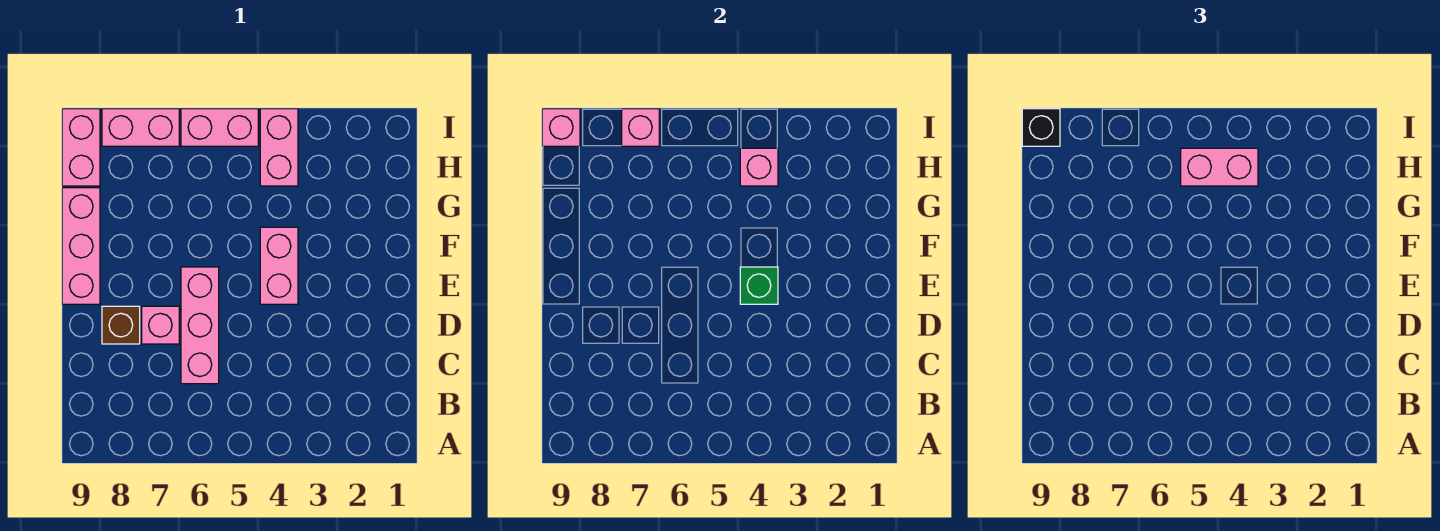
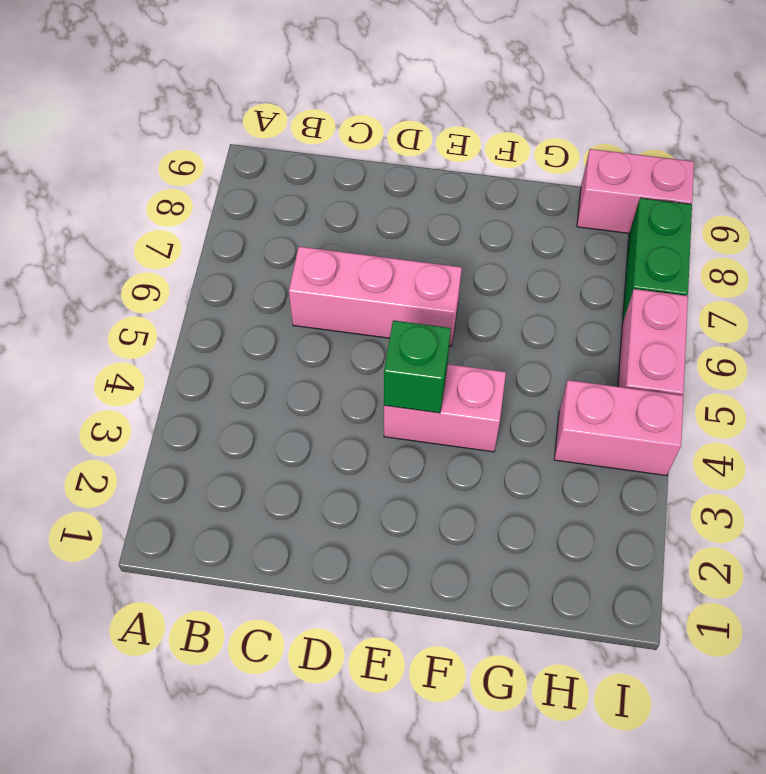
green brick I7:I8 level 1 -> pink brick I7:I8 level 1
none -> pink brick D7 level 1
none -> brown brick D8 level 1
none -> pink brick E9:G9 level 1

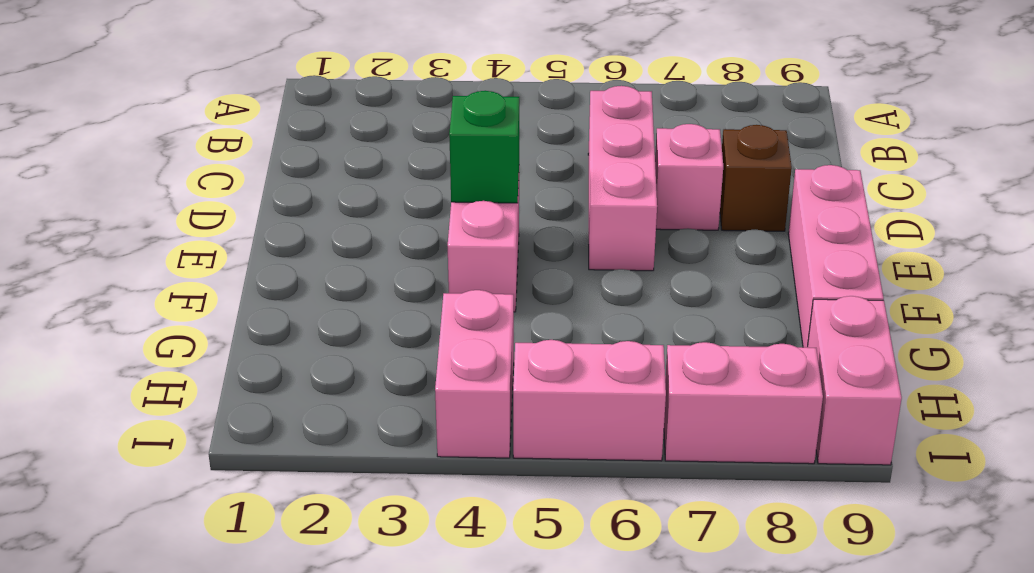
none -> pink brick H4 level 2
none -> pink brick I7 level 2
none -> pink brick I9 level 2

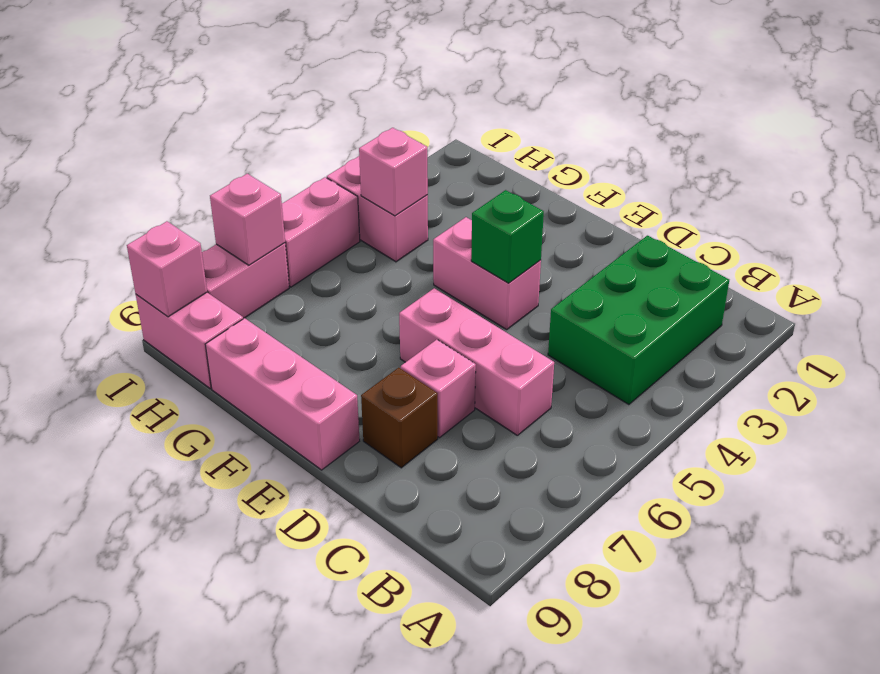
green brick B2:C4 level 1 -> none
none -> pink brick H4:H5 level 3
none -> black brick I9 level 3

